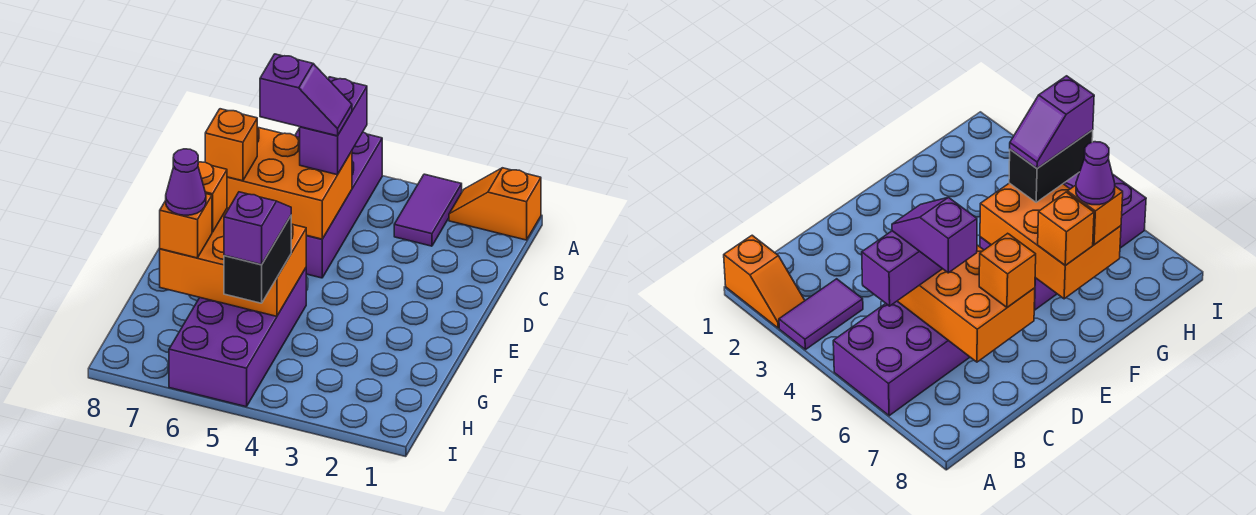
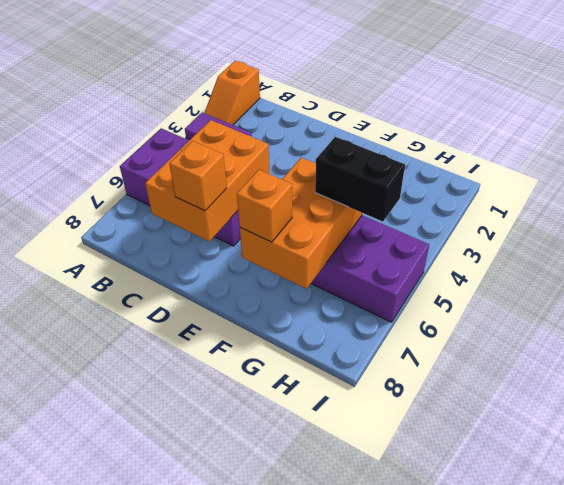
none -> purple brick B5:C5 level 3
none -> orange brick G7 level 3
none -> purple slope C5:C6 level 4 top 6

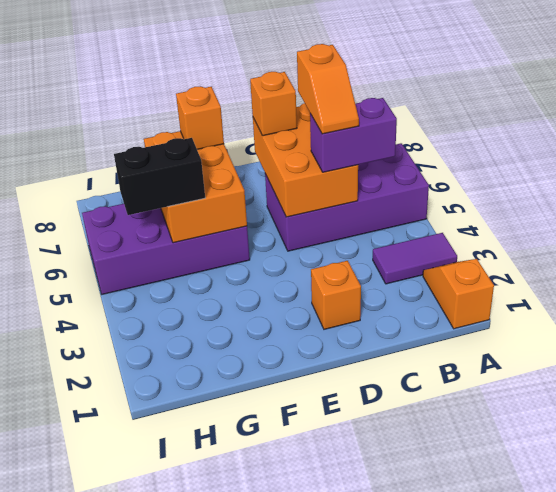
orange slope C5:C6 level 4 top 6 -> purple slope C5:C6 level 4 top 6
orange brick D2 level 1 -> orange brick G7 level 3
none -> purple slope G5:H5 level 4 top H
none -> purple cone G7 level 4

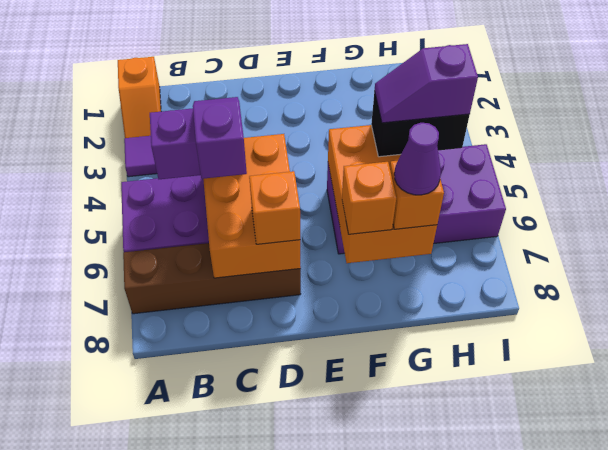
brown brick A7:D7 level 1 -> none

